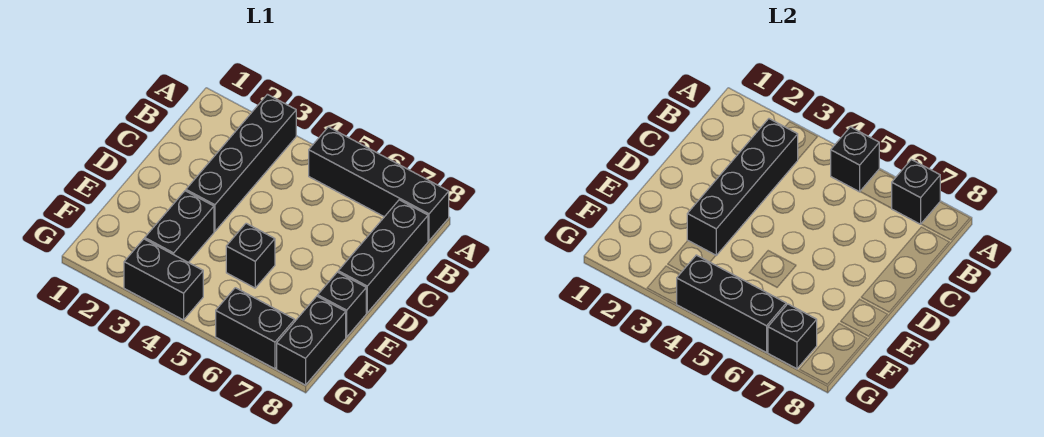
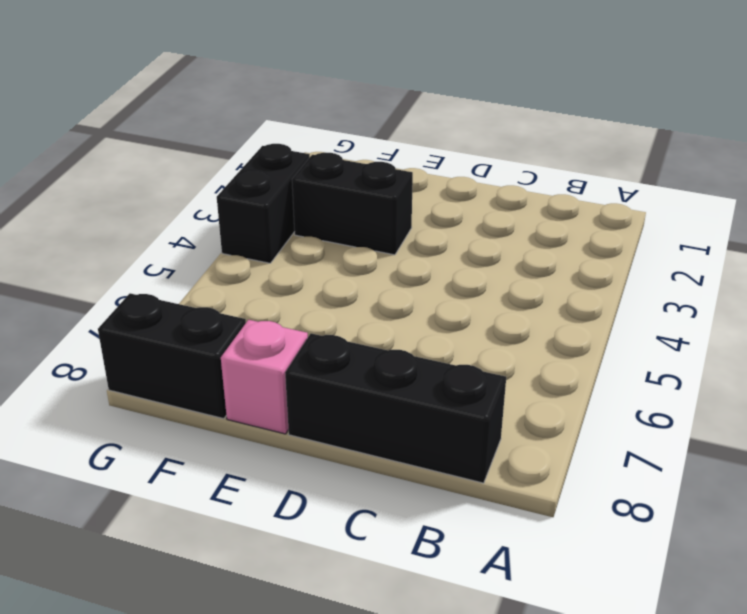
pink brick E8 level 1 -> black brick E8 level 1
none -> black brick A3:D3 level 1
none -> black brick A5:A8 level 1
none -> black brick E5 level 1

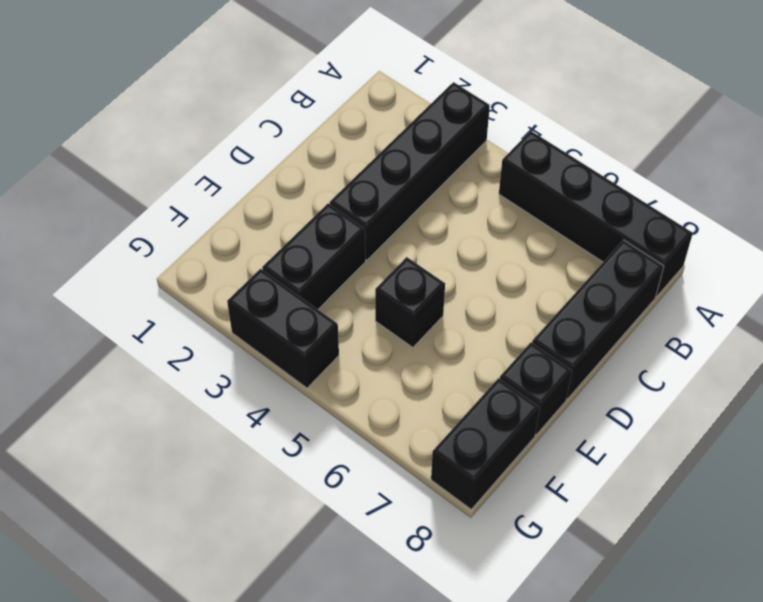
none -> black brick G6:G7 level 1
none -> black brick A5 level 2
none -> black brick A7 level 2

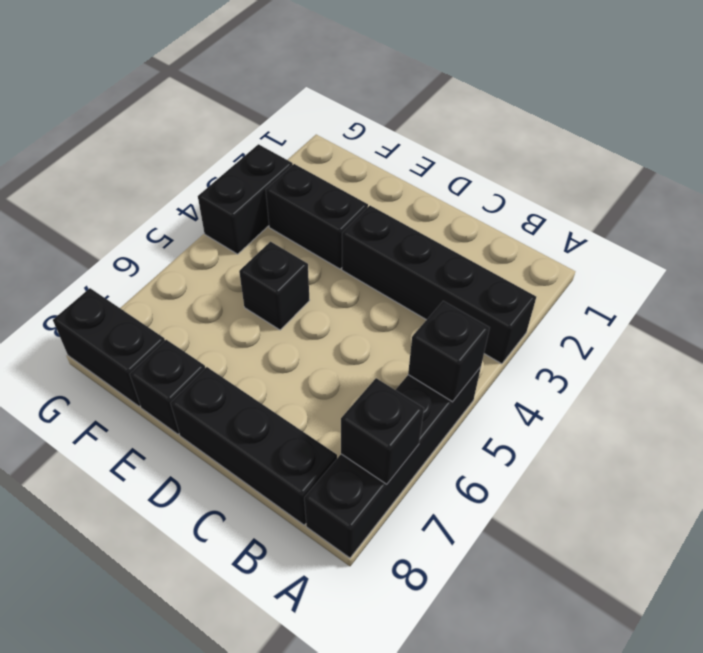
none -> black brick G6:G7 level 1
none -> black brick B3:E3 level 2
none -> black brick G4:G6 level 2

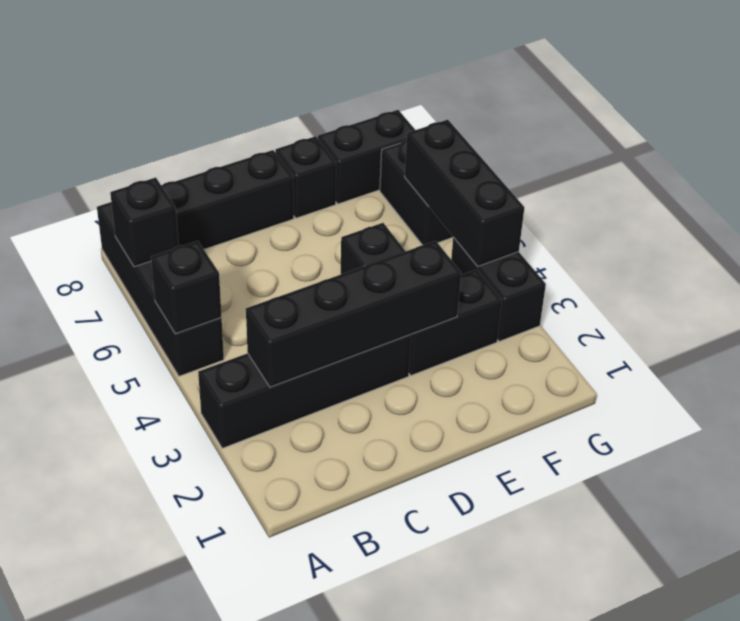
none -> black brick G7 level 2

